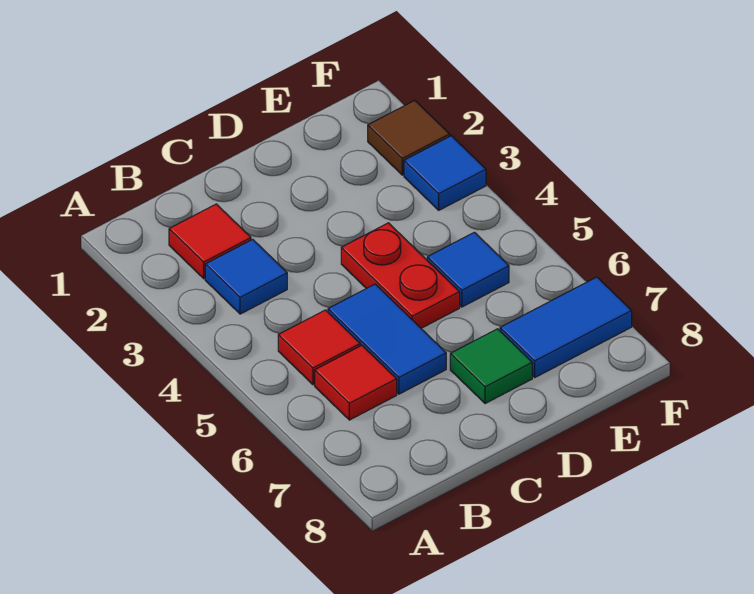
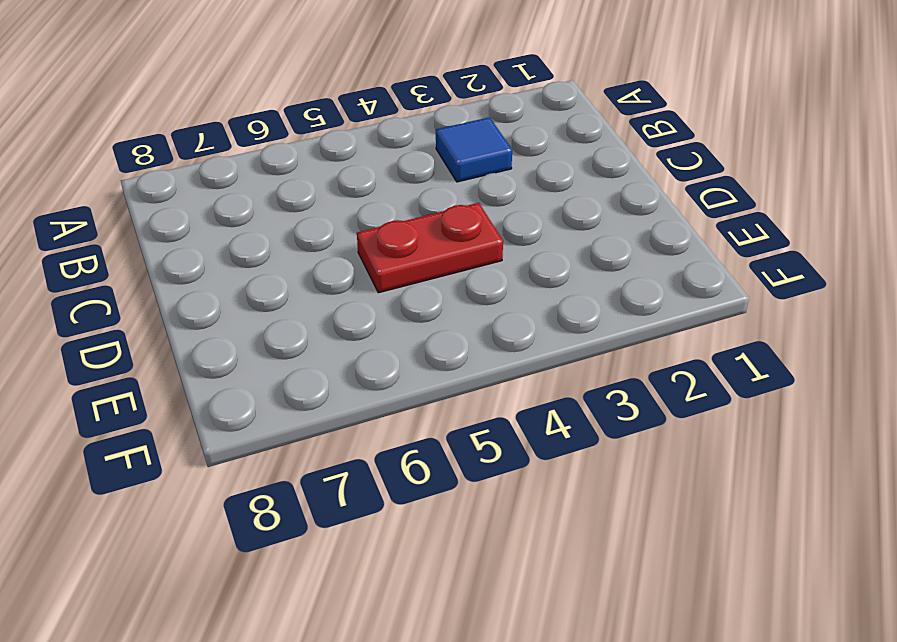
none -> red tile B2 level 1
none -> red tile B5 level 1

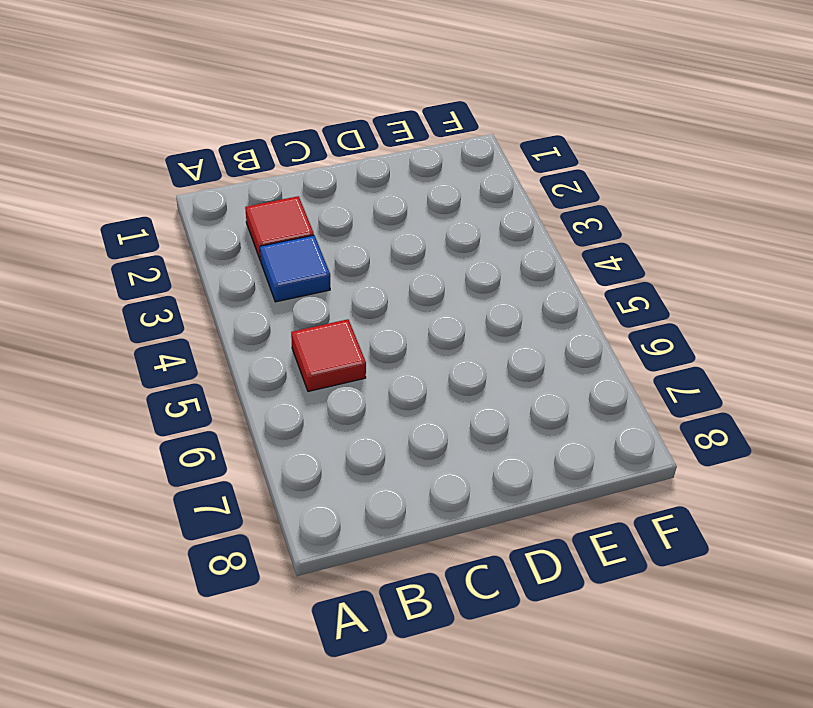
none -> red tile B6 level 1
none -> blue tile C5:C6 level 1

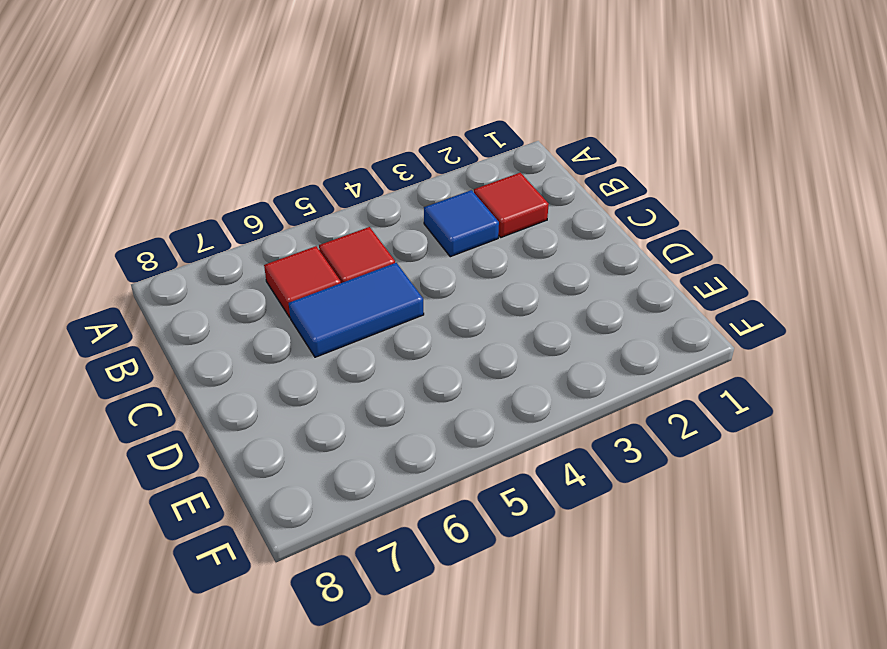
none -> red plate D4:D5 level 1
none -> green tile D7 level 1

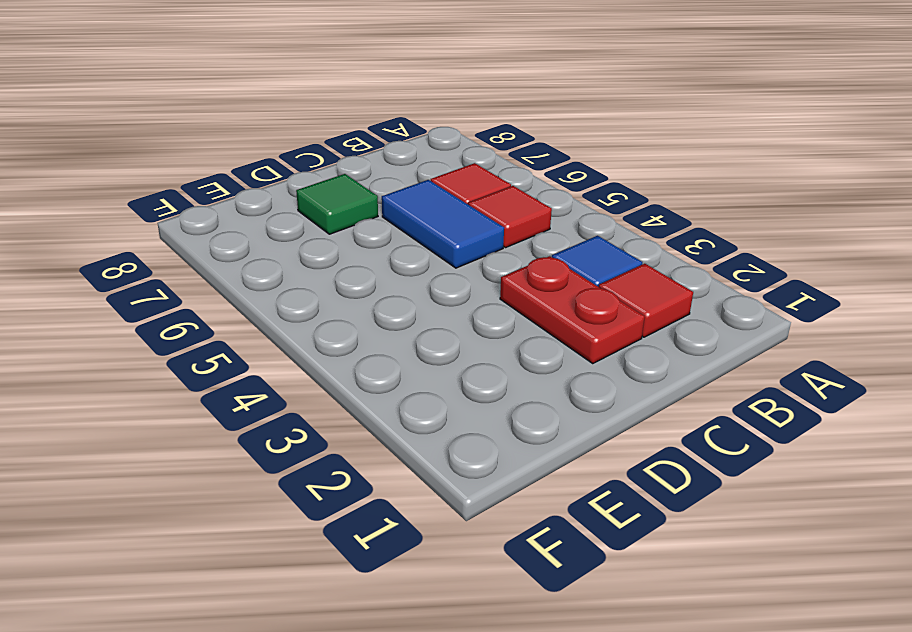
red plate C2:C3 level 1 -> red plate D4:D5 level 1
none -> blue tile E5 level 1
none -> blue tile E7:F7 level 1

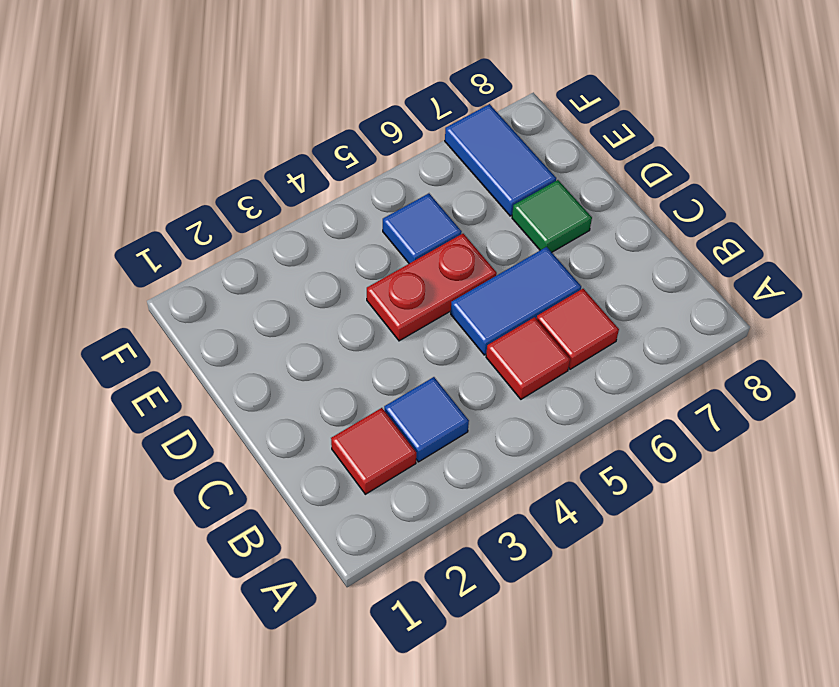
none -> brown tile F2 level 1
none -> blue tile F3 level 1

